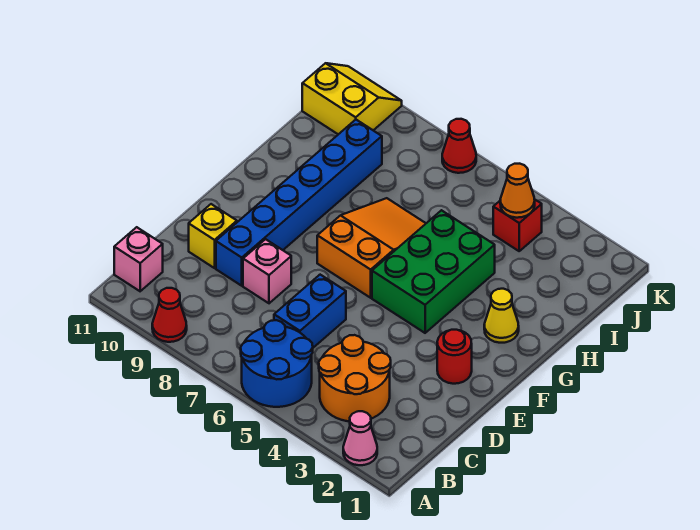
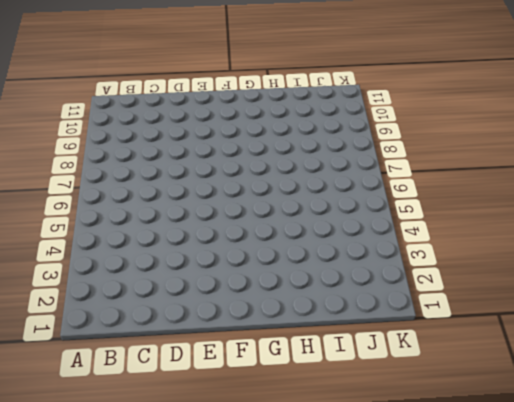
none -> pink cone A2 level 1
none -> blue round brick A5:B6 level 1
none -> red cone A9 level 1

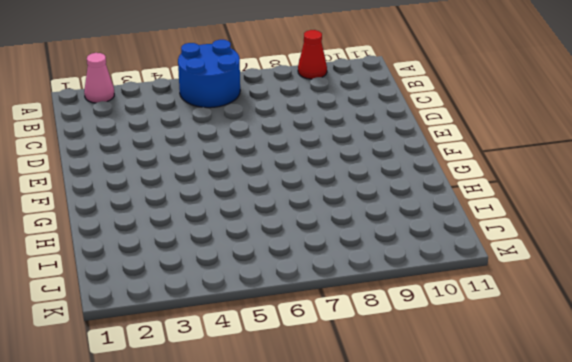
none -> orange round brick B3:C4 level 1
none -> pink brick B11 level 1
none -> blue brick C6:D6 level 1

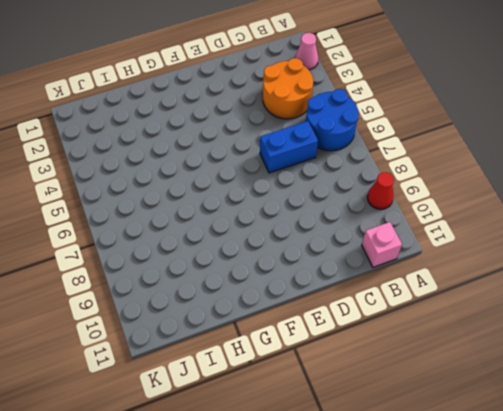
none -> pink brick D8 level 1
none -> blue brick D9:I9 level 1
none -> yellow brick D10 level 1

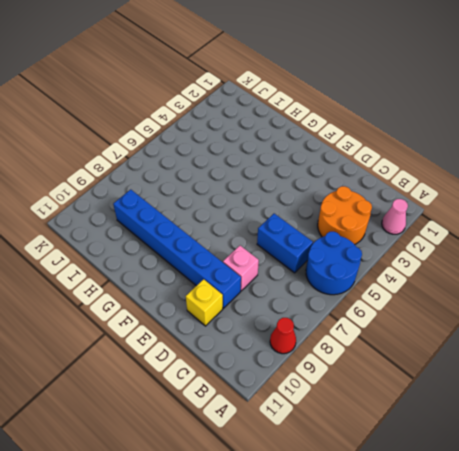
none -> pink brick B11 level 1
none -> red round brick E2 level 1
none -> green brick F4:H5 level 1

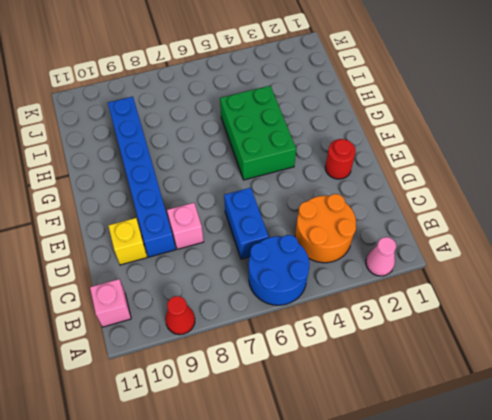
none -> orange slope F6:H7 level 1 top F
none -> yellow cone G2 level 1
none -> red brick J4 level 1

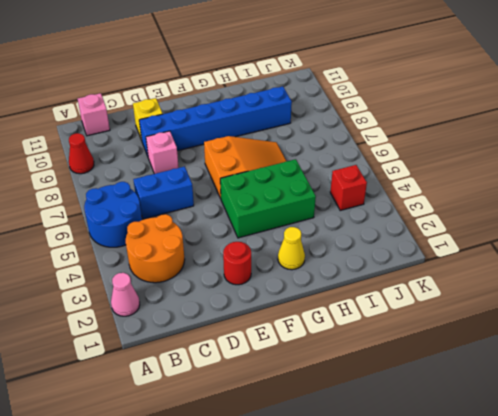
none -> yellow slope J10:K11 level 1 top J
none -> red cone K7 level 1
none -> orange cone J4 level 2

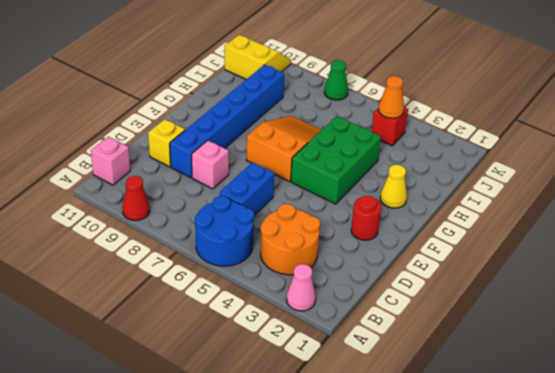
green cone K7 level 1 -> red cone K7 level 1

